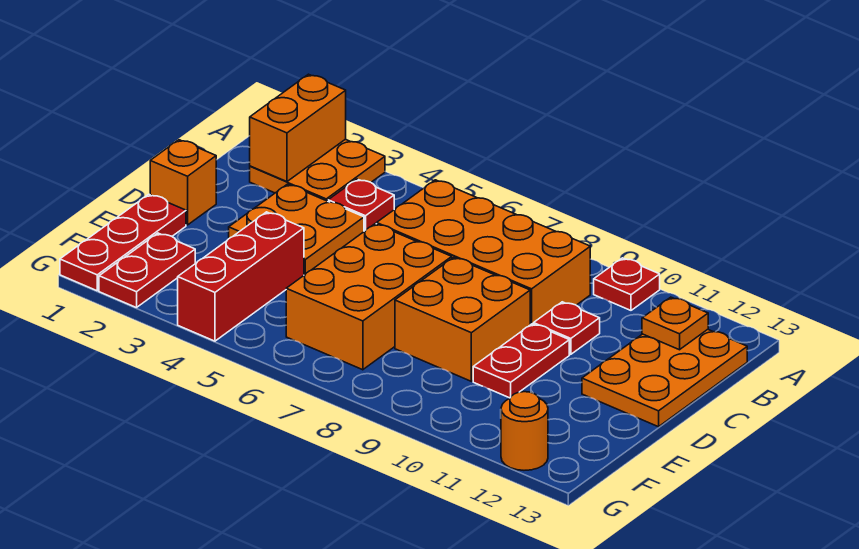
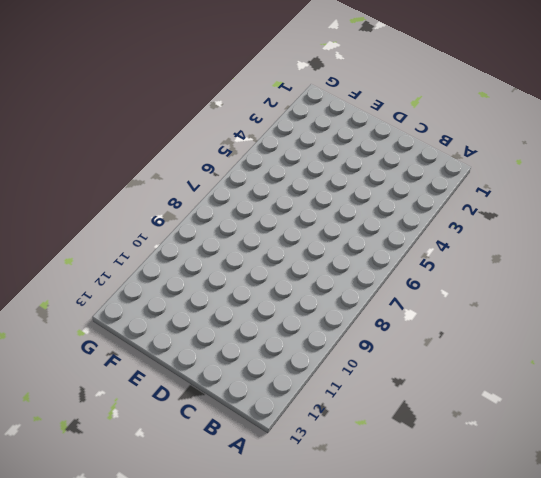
none -> orange plate A2:B3 level 1
none -> red plate A10 level 1
none -> red plate B4 level 1

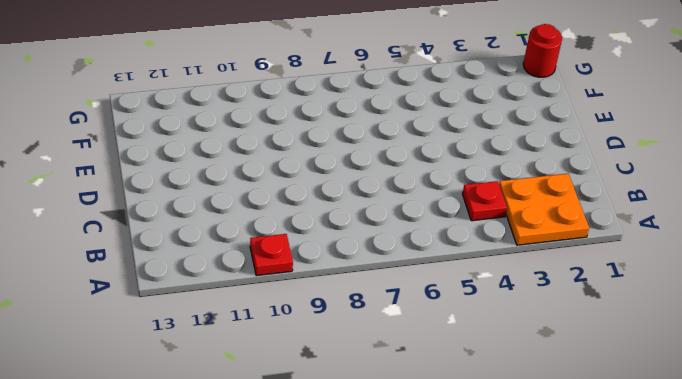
red round brick G1 level 1 -> red plate E1:G1 level 1
none -> orange brick B6:C9 level 1
none -> orange plate B12:D13 level 1
none -> orange plate C3:D4 level 1

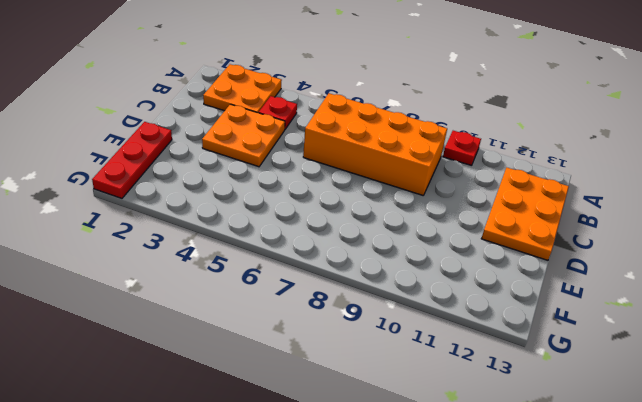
none -> red plate C10 level 1
none -> orange brick D1 level 1
none -> orange brick D6:F7 level 1

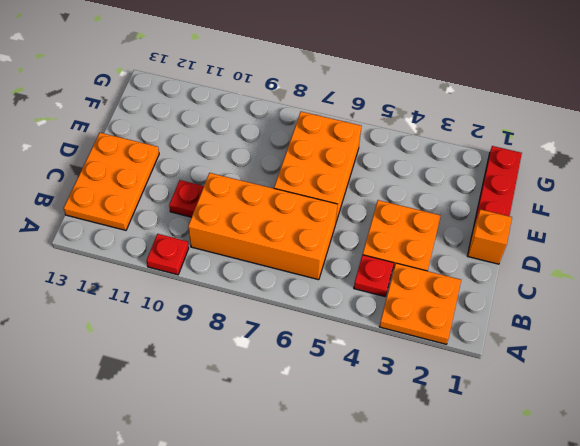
none -> orange brick D8:E9 level 1
none -> red plate D10:E10 level 1
none -> red brick E4:G4 level 1

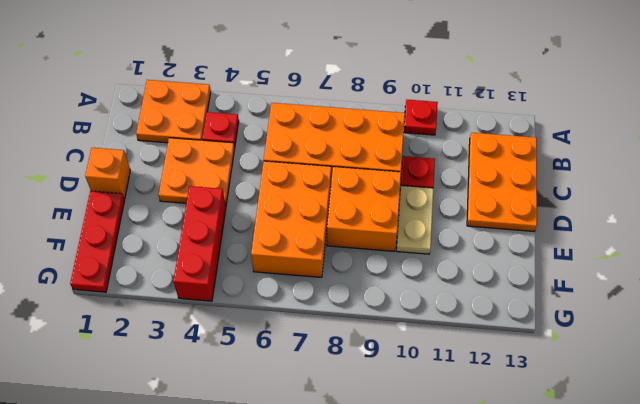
tan plate D10:E10 level 1 -> red plate D10:E10 level 1
none -> red plate F2:G2 level 1
none -> orange round brick G12 level 1
none -> orange brick A2:B2 level 2

